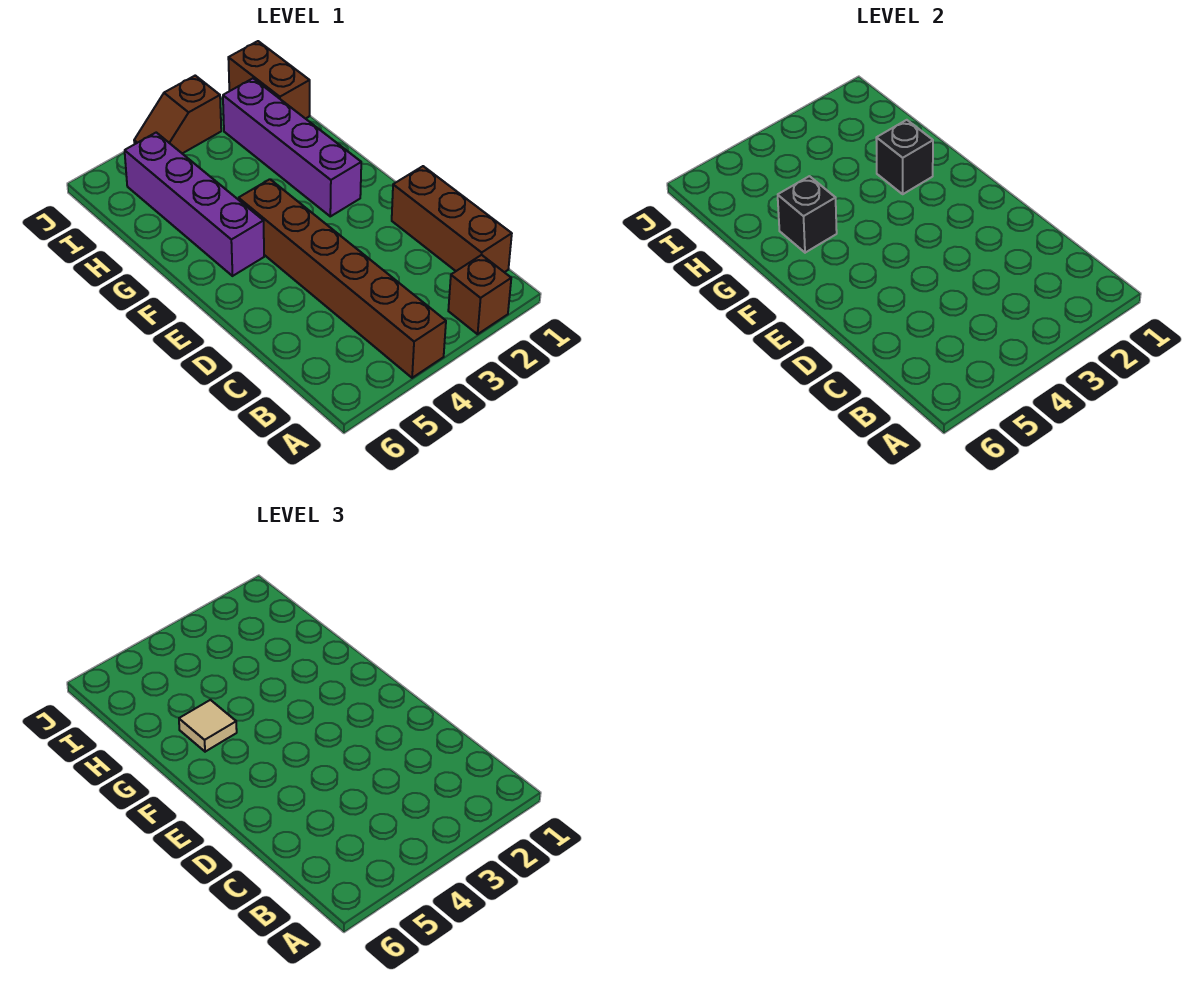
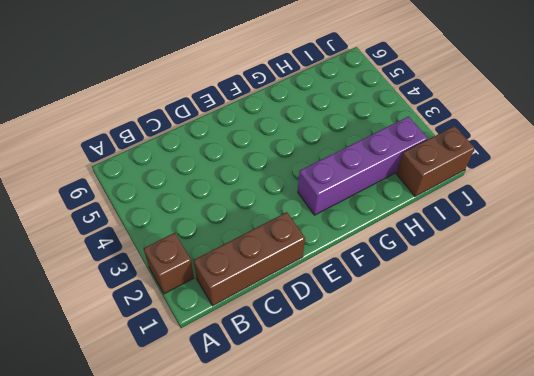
none -> brown brick A4:F4 level 1
none -> purple brick F5:I5 level 1

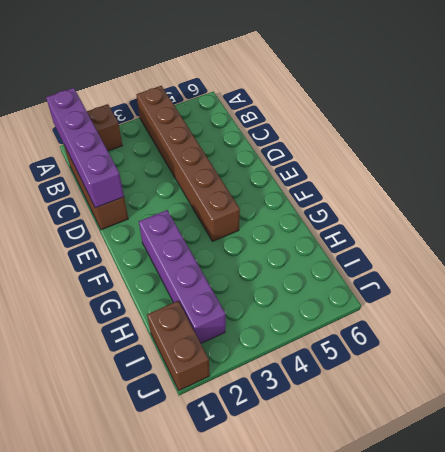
purple brick A1:D1 level 2 -> purple brick F5:I5 level 1
none -> brown slope J3:J4 level 1 top 3
none -> black brick G2 level 2

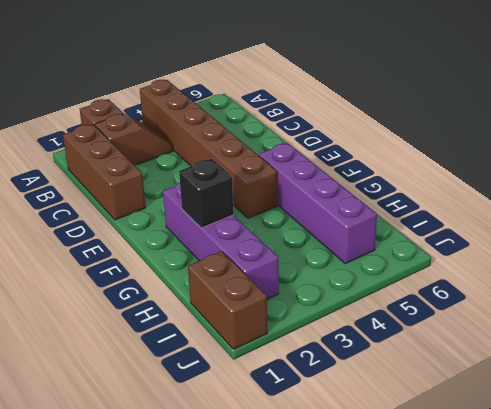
brown slope B2:B3 level 1 top 2 -> brown slope J3:J4 level 1 top 3
none -> black brick G5 level 2
none -> tan tile G5 level 3

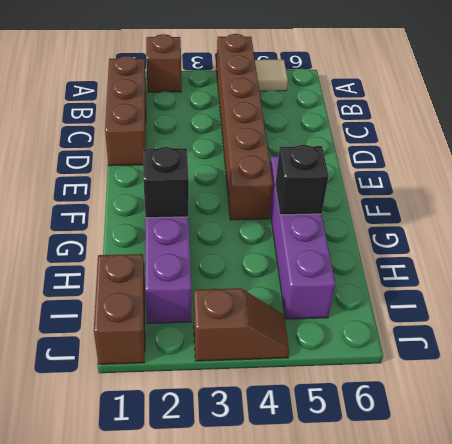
tan tile A5 level 1 -> tan tile G5 level 3

